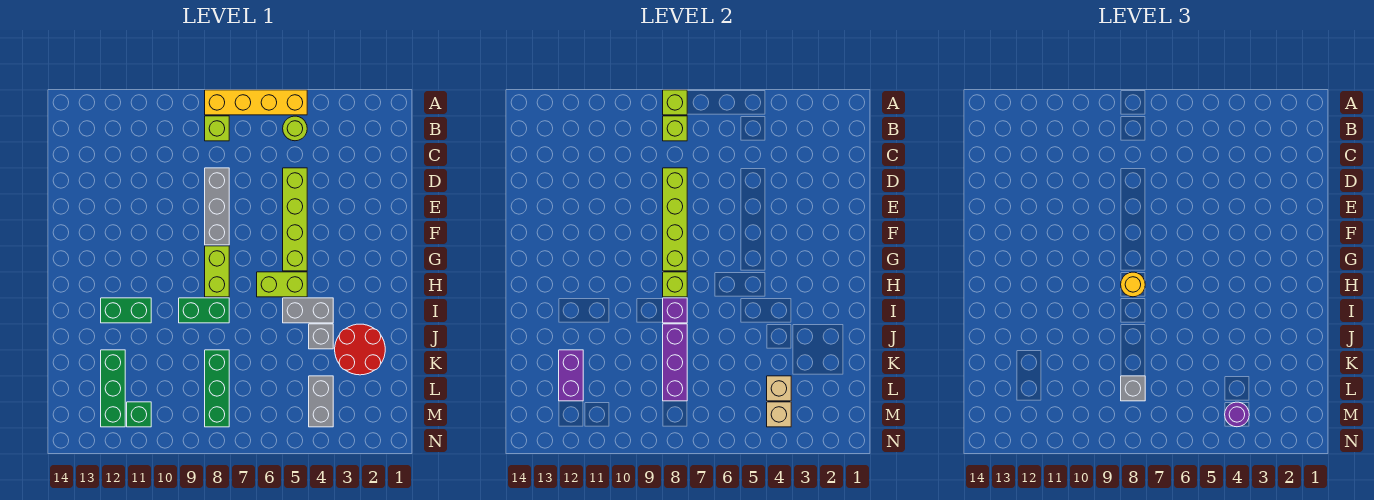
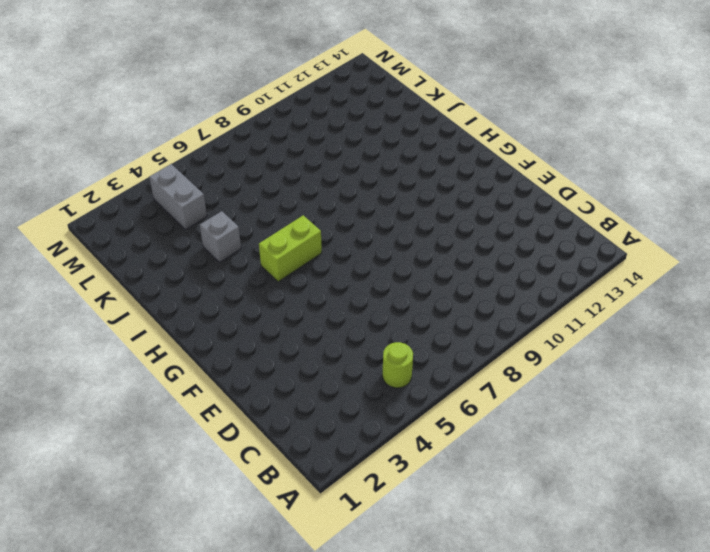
none -> yellow brick A5:A8 level 1
none -> lime brick B8 level 1
none -> lime brick D5:G5 level 1

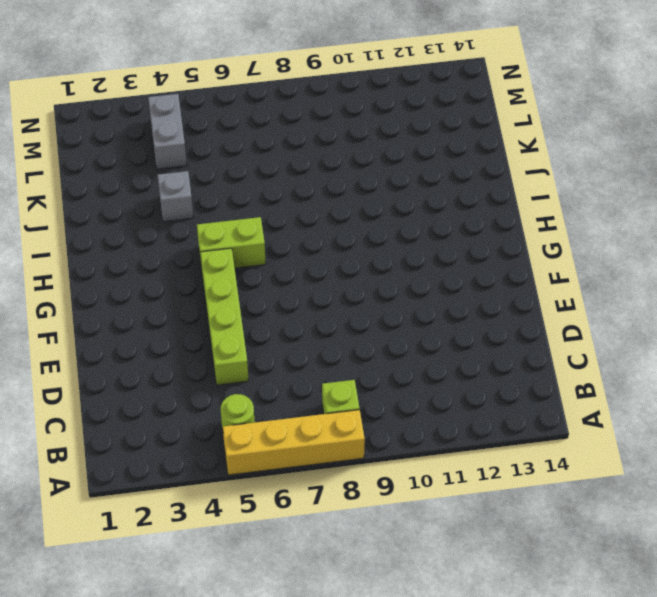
none -> grey brick D8:F8 level 1
none -> lime brick G8:H8 level 1
none -> grey brick I4:I5 level 1

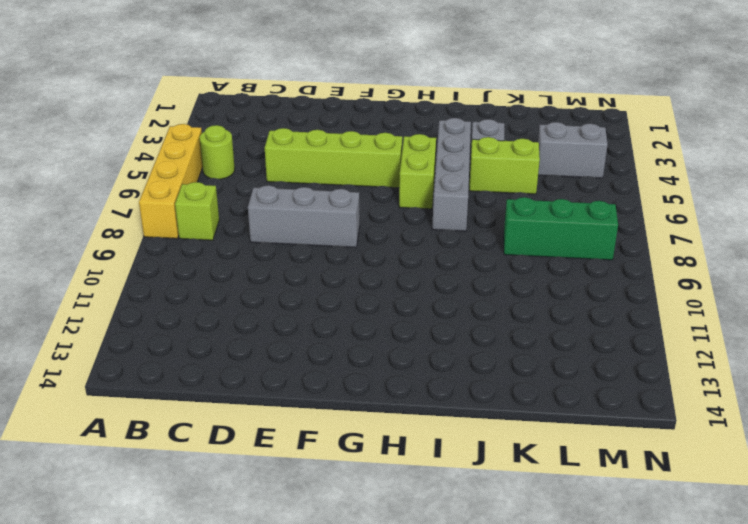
grey brick I4:I7 level 1 -> grey brick I4:I5 level 1
lime brick J5:K5 level 1 -> lime brick G8:H8 level 1
none -> green brick I8:I9 level 1
none -> green brick I11:I12 level 1
none -> red round brick J2:K3 level 1

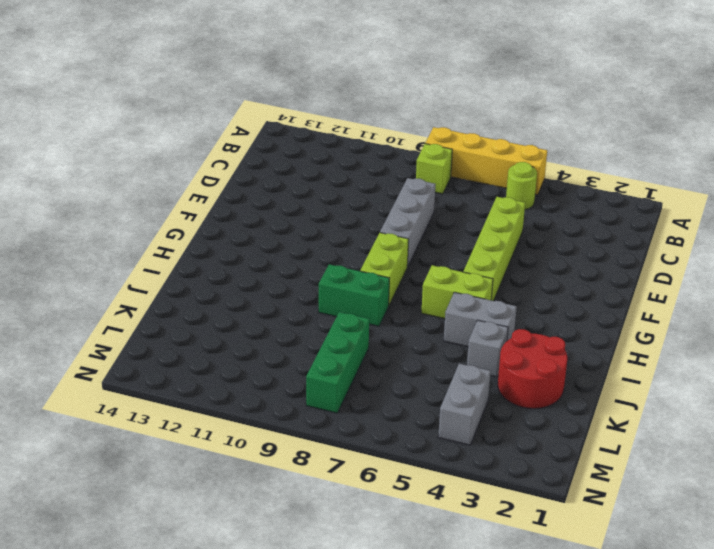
none -> green brick I11:I12 level 1
none -> green brick K12:M12 level 1
none -> green brick M11 level 1

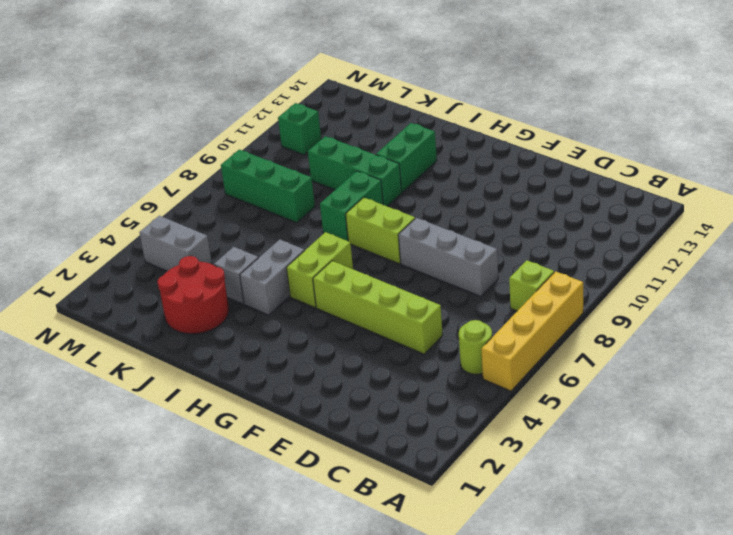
green brick I10:K10 level 1 -> green brick K12:M12 level 1
none -> lime brick A8 level 2
none -> lime brick B8 level 2
none -> lime brick D8:G8 level 2

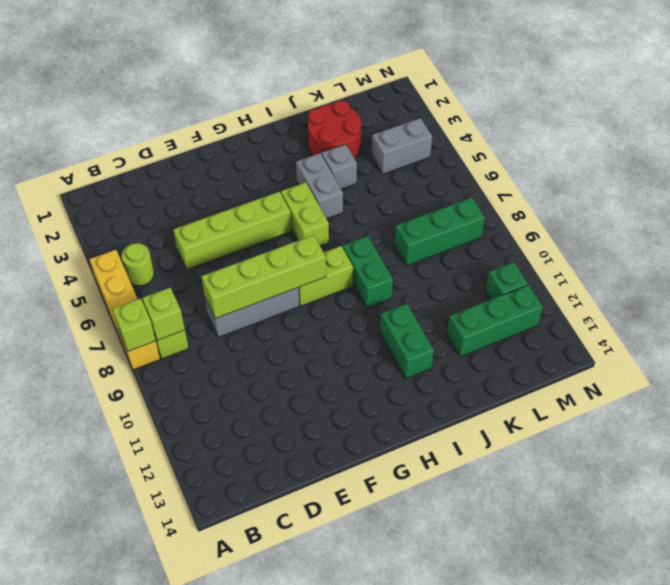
none -> lime brick H8 level 2
none -> purple brick I8 level 2
none -> purple brick J8:L8 level 2

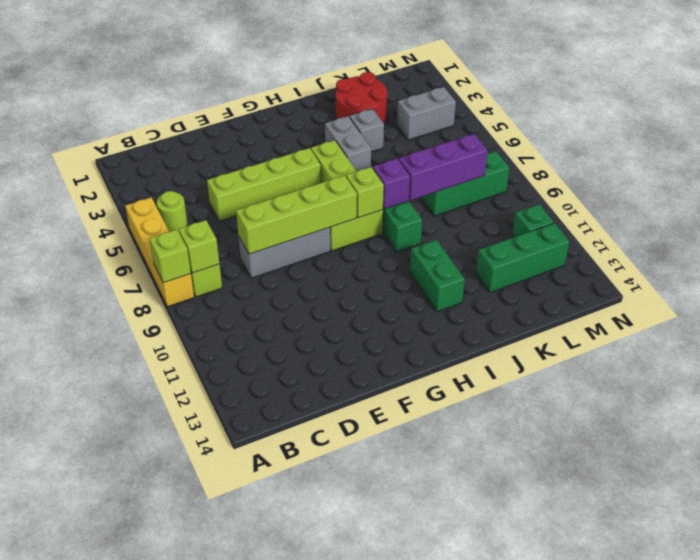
none -> purple brick K12:L12 level 2
none -> tan brick L4 level 2
none -> tan brick M4 level 2

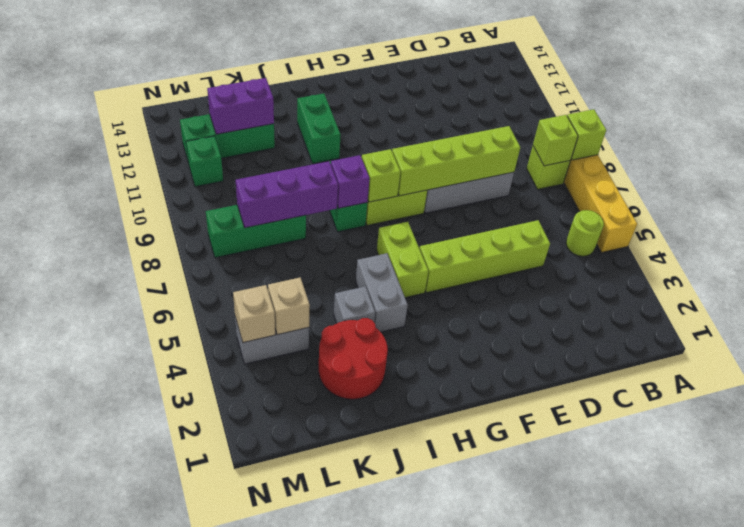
none -> yellow round brick H8 level 3
none -> grey brick L8 level 3
none -> purple round brick M4 level 3

